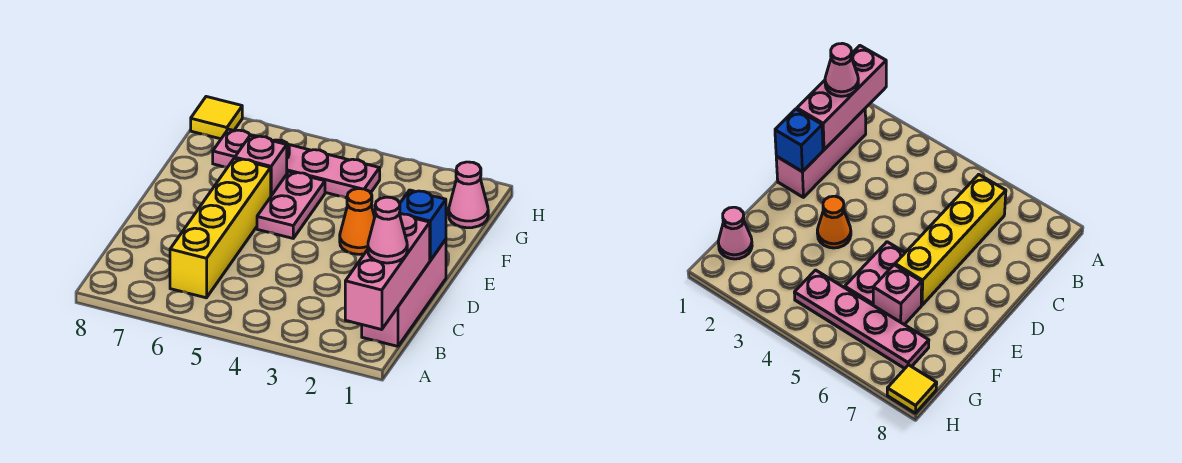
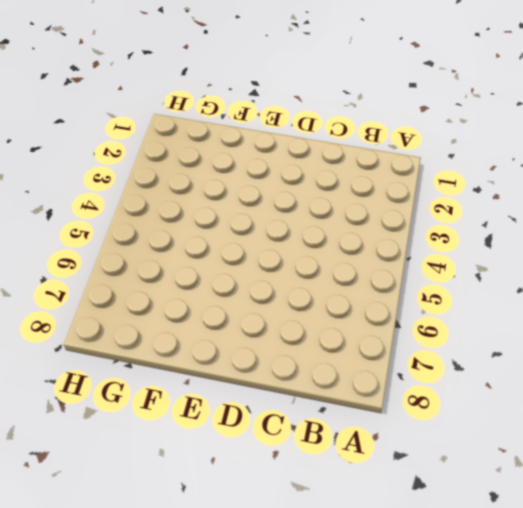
none -> pink brick B1:D1 level 1
none -> yellow brick B6:E6 level 1

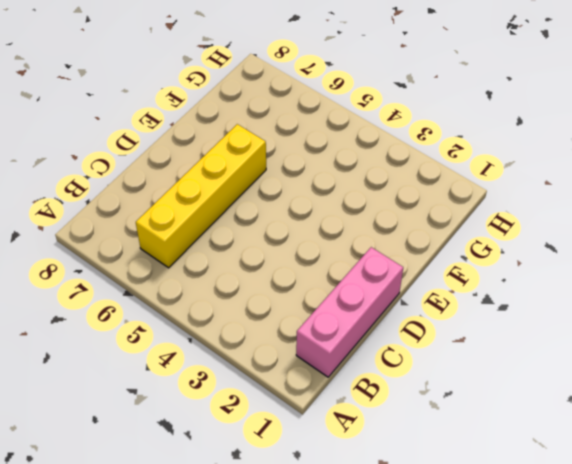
none -> orange cone E3 level 1
none -> pink plate E5:F5 level 1

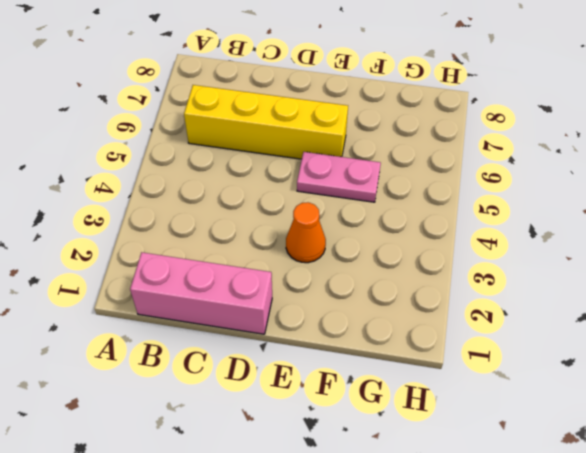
none -> pink brick F6 level 1
none -> pink cone G1 level 1

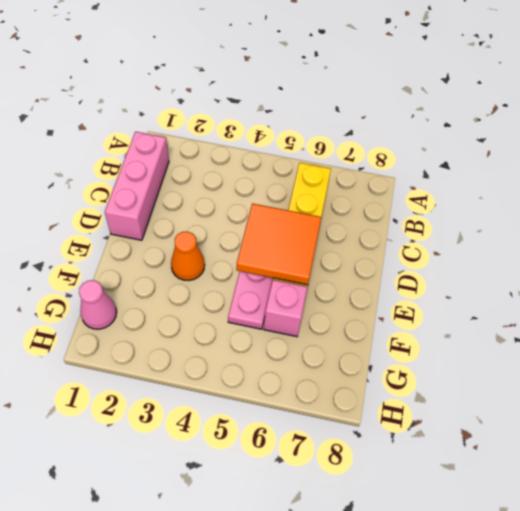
orange tile D5:E6 level 2 -> none
none -> pink plate G4:G7 level 1
none -> yellow tile H8 level 1

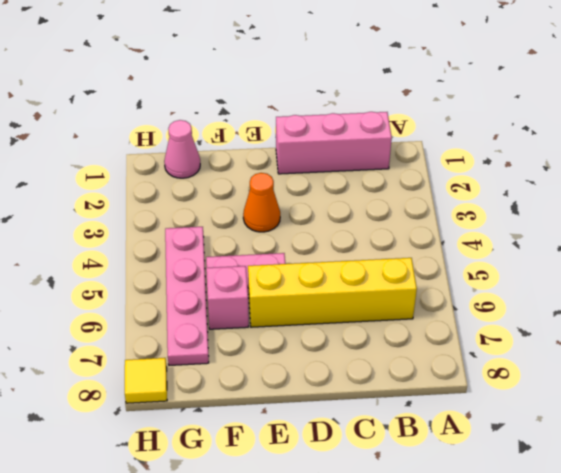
none -> pink brick A1:C1 level 2
none -> blue brick D1 level 2

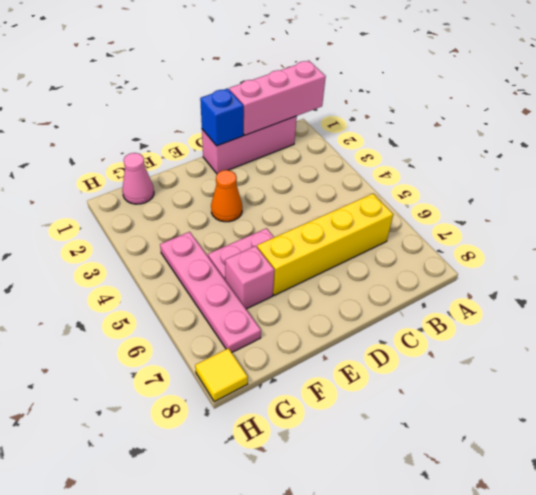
none -> pink cone B1 level 3

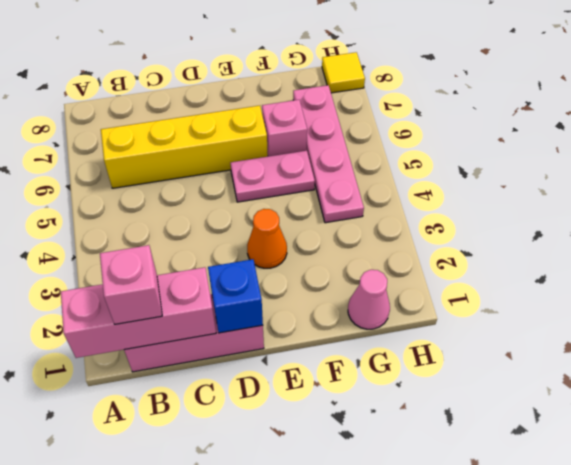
pink brick B1 level 3 -> pink cone B1 level 3

